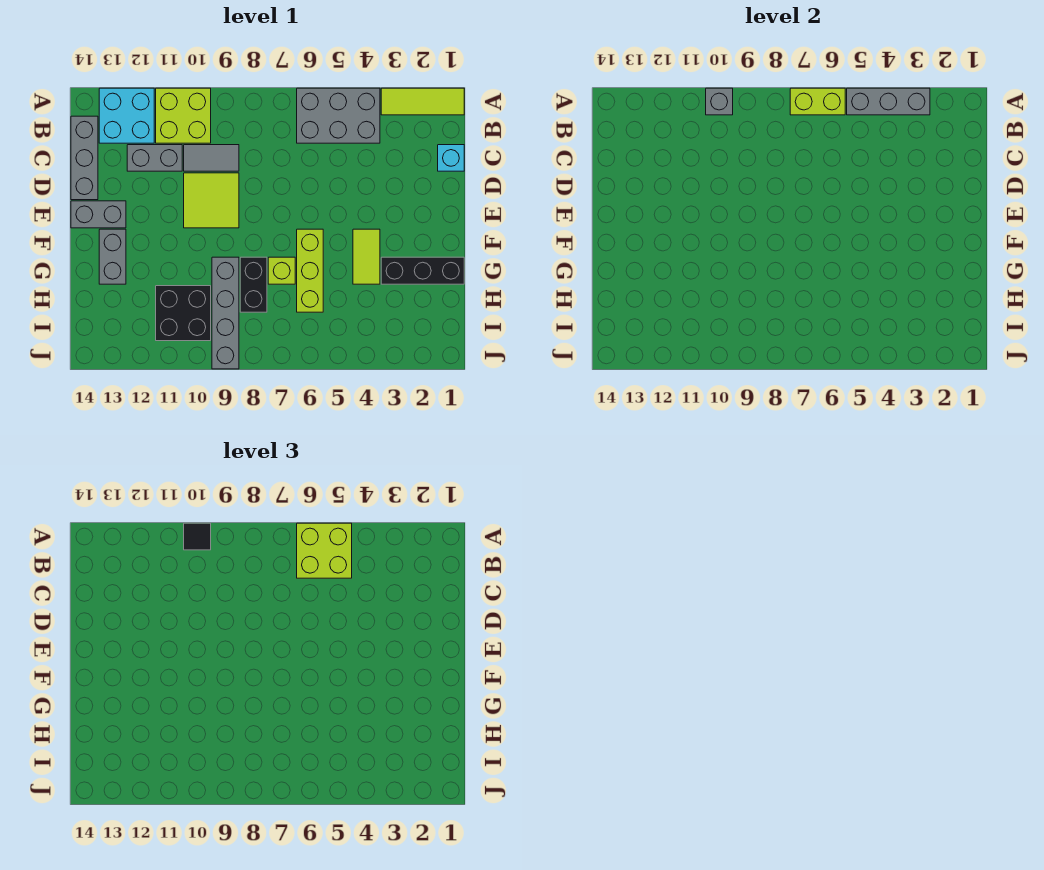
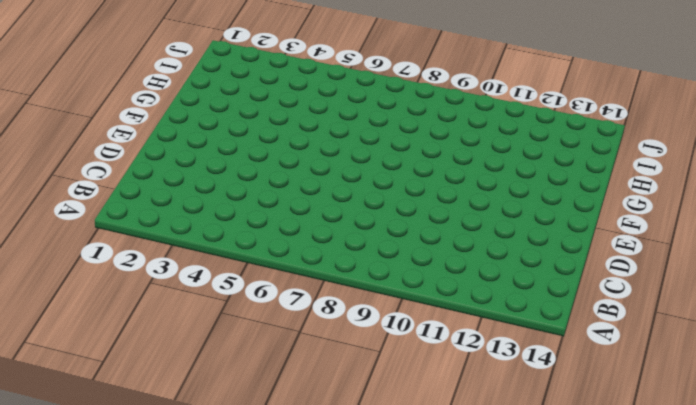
none -> lime tile A1:A3 level 1
none -> grey brick A4:B6 level 1
none -> lime brick A10:B11 level 1

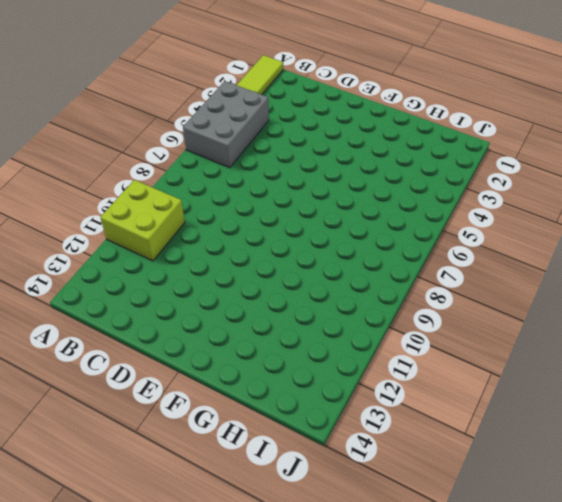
none -> cyan brick A12:B13 level 1
none -> grey brick B14:D14 level 1
none -> cyan brick C1 level 1

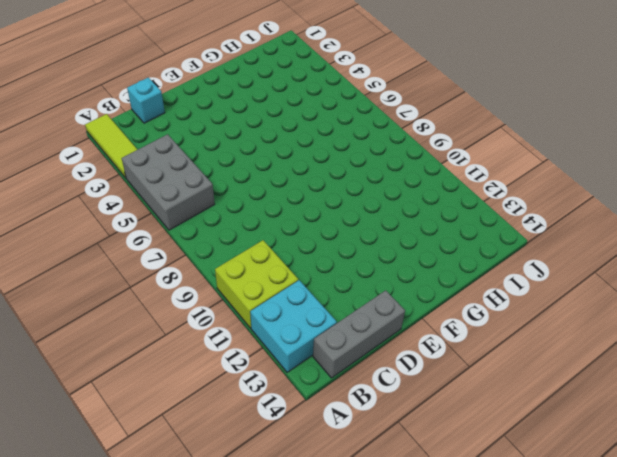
none -> grey tile C9:C10 level 1
none -> grey brick C11:C12 level 1
none -> lime tile D9:E10 level 1

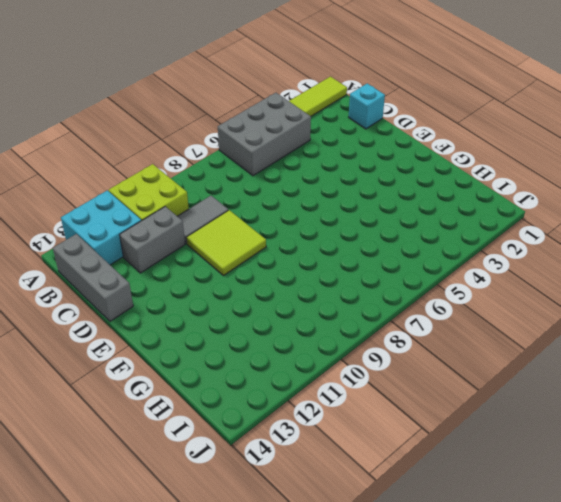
none -> grey brick E13:E14 level 1
none -> lime tile F4:G4 level 1
none -> lime brick F6:H6 level 1

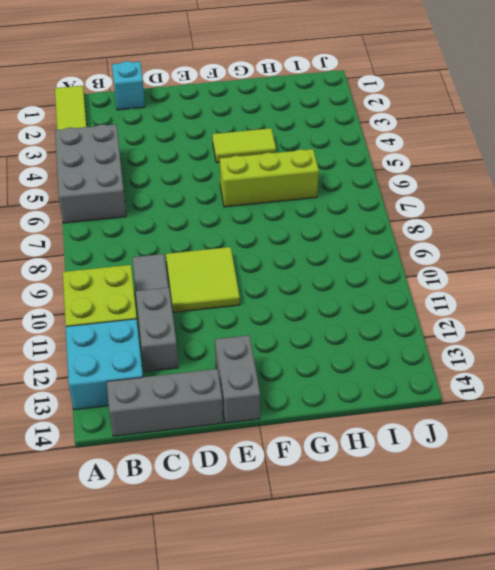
none -> grey brick F13:G13 level 1
none -> black brick G1:G3 level 1
none -> lime brick G7 level 1

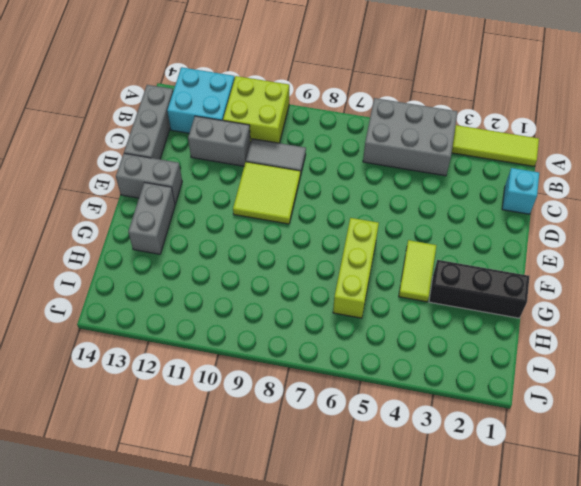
none -> lime brick G7 level 1
none -> black brick G8:H8 level 1
none -> grey brick G9:J9 level 1

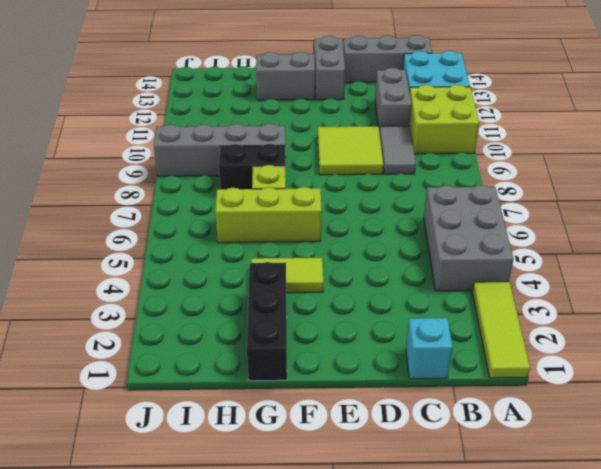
none -> black brick H10:I11 level 1
none -> grey brick A3:A5 level 2
none -> lime brick A6:A7 level 2

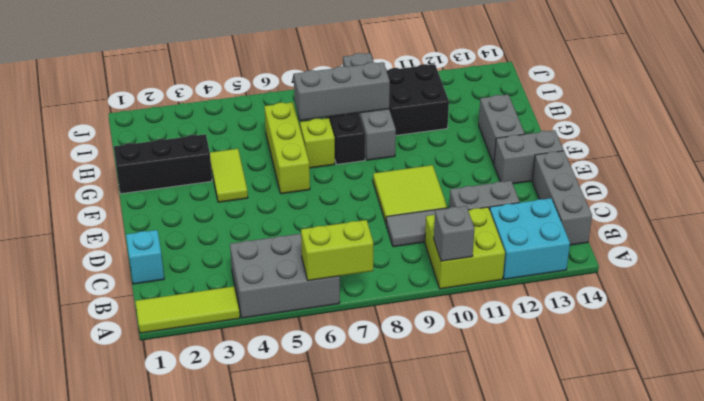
grey brick H7:H9 level 2 -> grey brick A3:A5 level 2
none -> lime brick A5:B6 level 3
none -> black tile A10 level 3

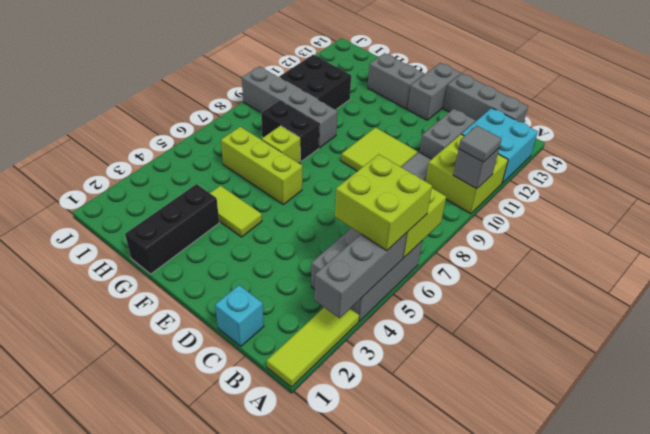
grey tile A10 level 3 -> black tile A10 level 3

